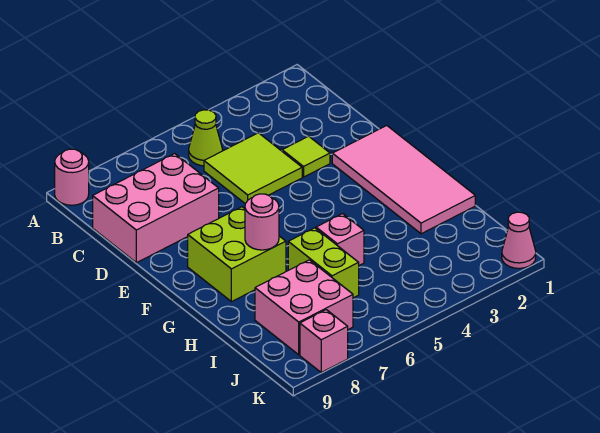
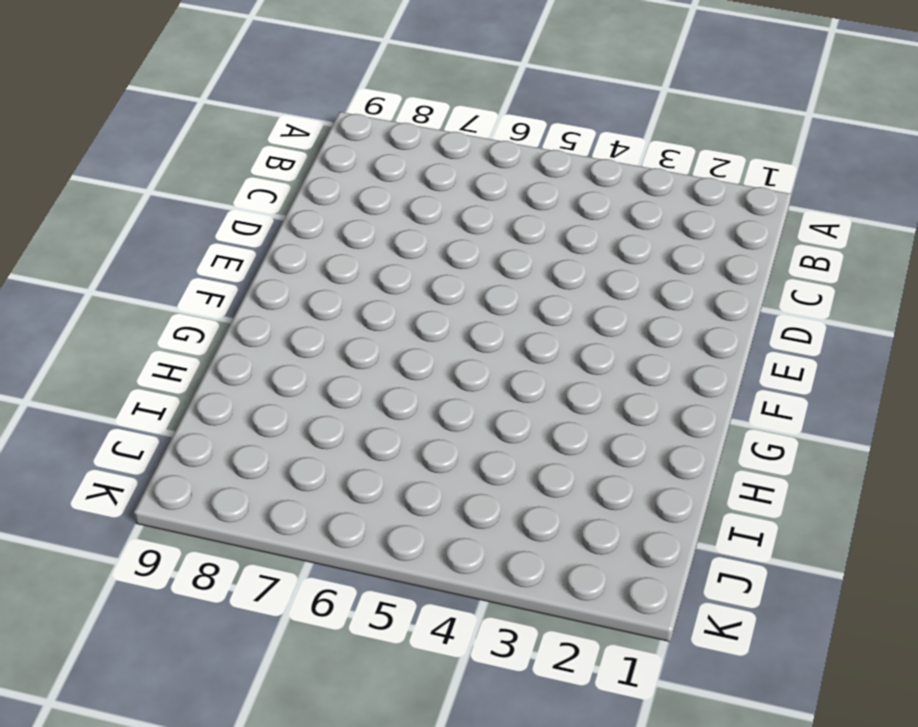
none -> pink round brick A9 level 1
none -> lime cone B5 level 1
none -> lime tile C4:D5 level 1

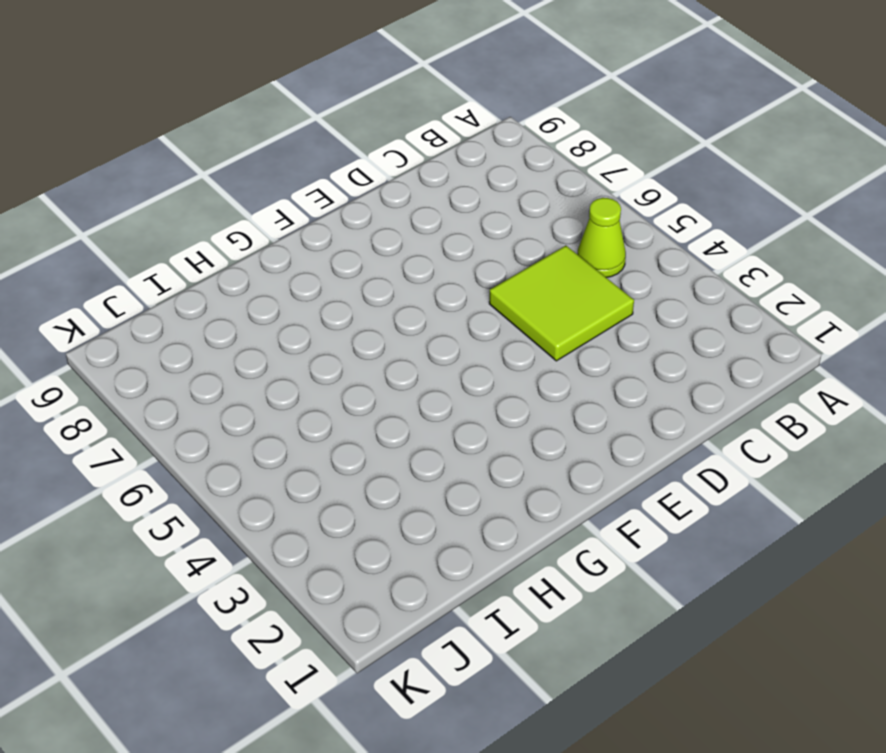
none -> pink round brick A9 level 1
none -> pink brick C7:D9 level 1
none -> lime tile D3 level 1

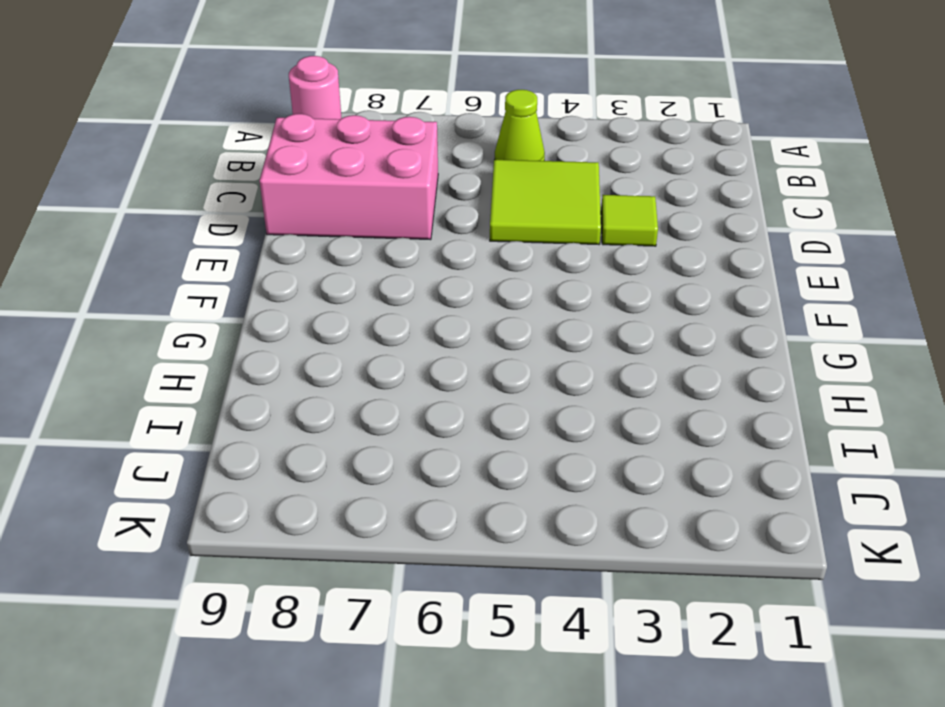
none -> pink tile E1:H2 level 1
none -> lime brick F7:G8 level 1
none -> pink brick H5 level 1

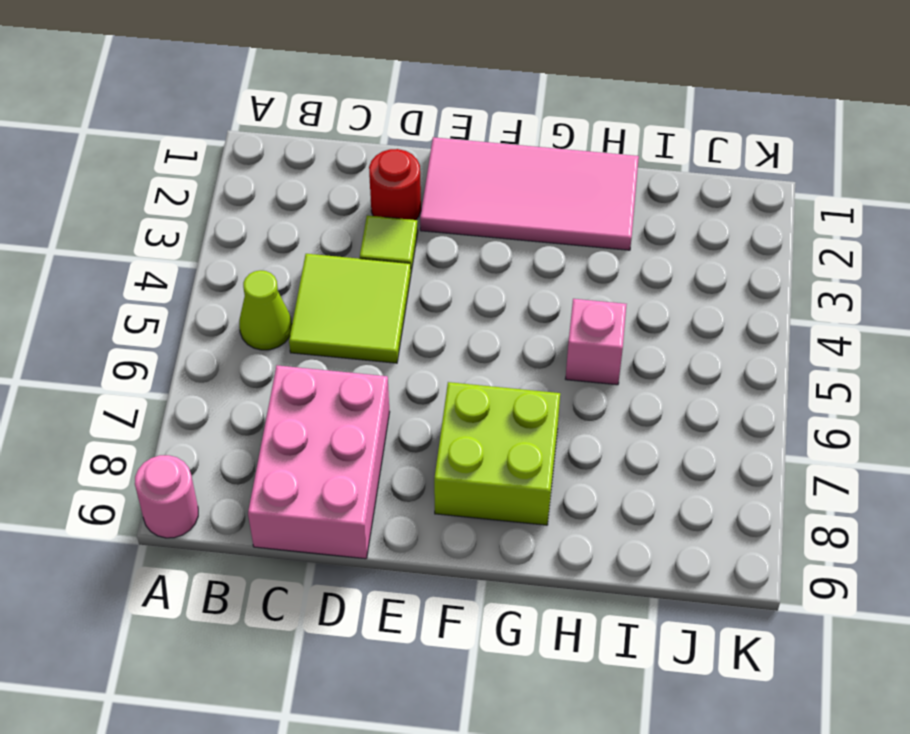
red round brick D2 level 1 -> none
none -> lime brick H6:I6 level 1
none -> pink brick I7:J8 level 1
none -> pink cone K1 level 1

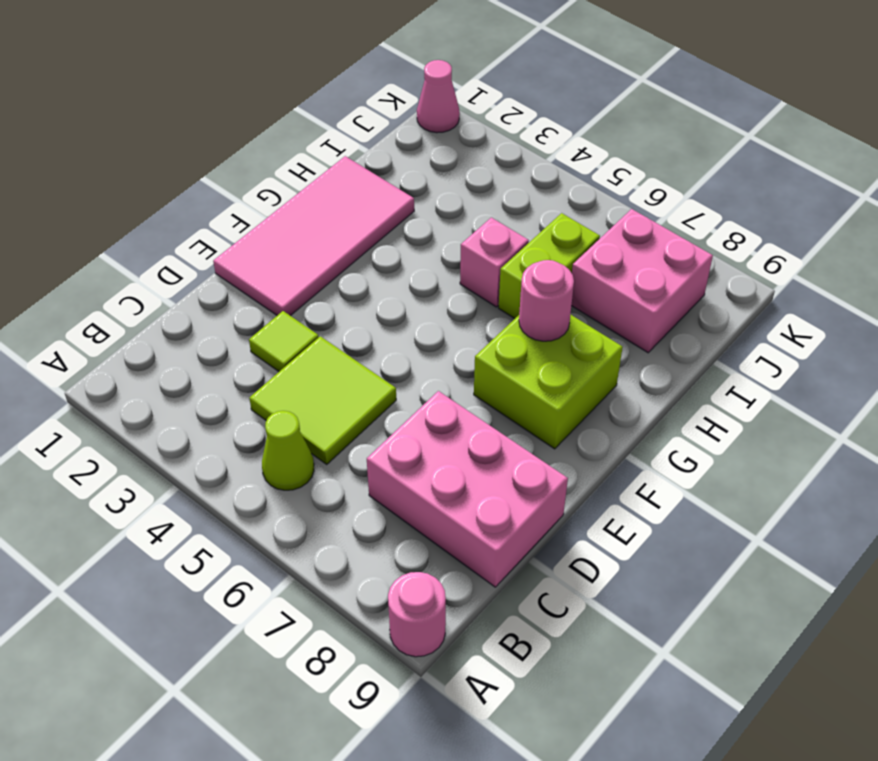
none -> pink brick K8 level 1

